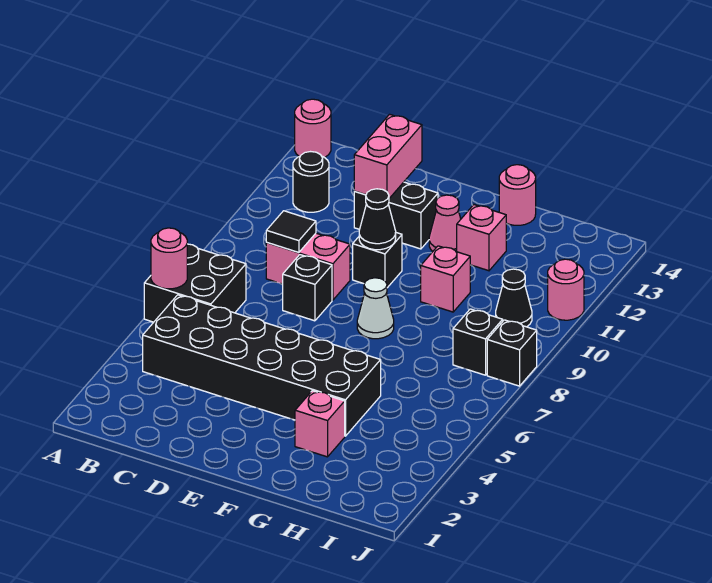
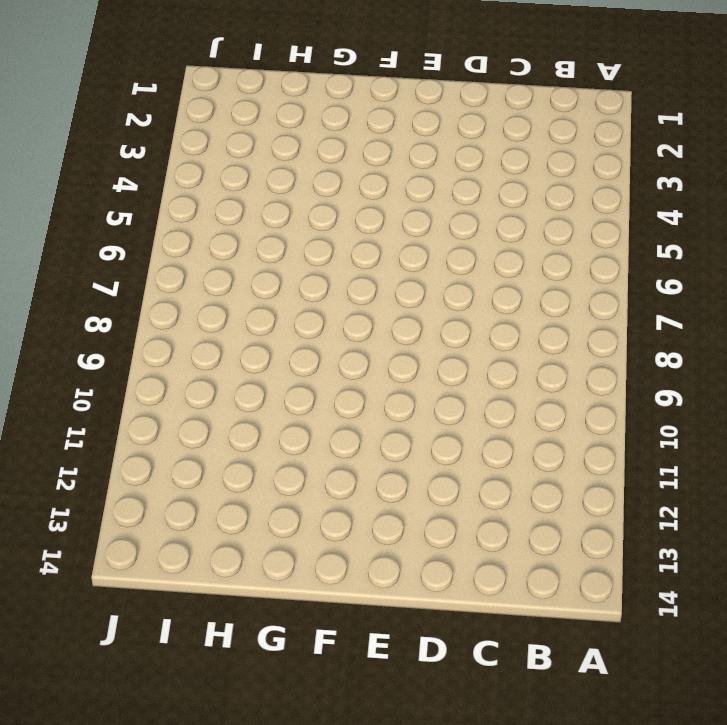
none -> black brick A6:B7 level 1
none -> pink round brick A14 level 1
none -> black brick B4:G5 level 1

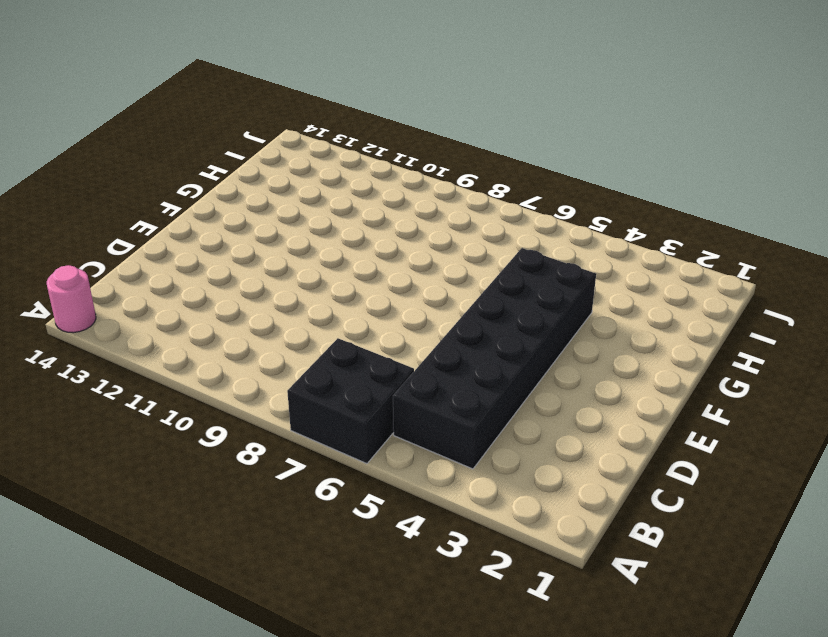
none -> black round brick B12 level 1
none -> pink brick C9:D9 level 1
none -> black brick D8 level 1

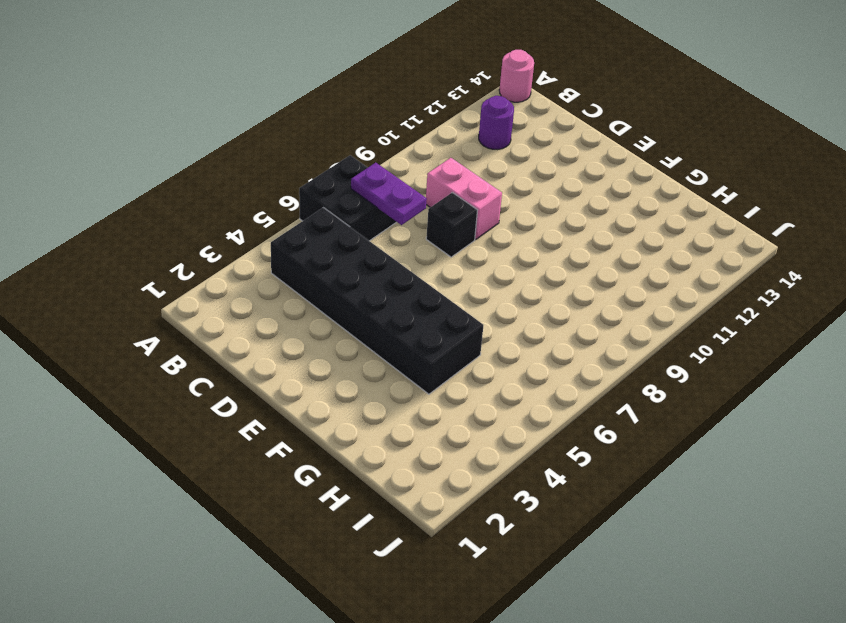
purple plate B7:C7 level 2 -> none
purple round brick B12 level 1 -> black round brick B12 level 1
none -> black brick D12:E12 level 1
none -> black brick E10 level 1
none -> white cone F8 level 1

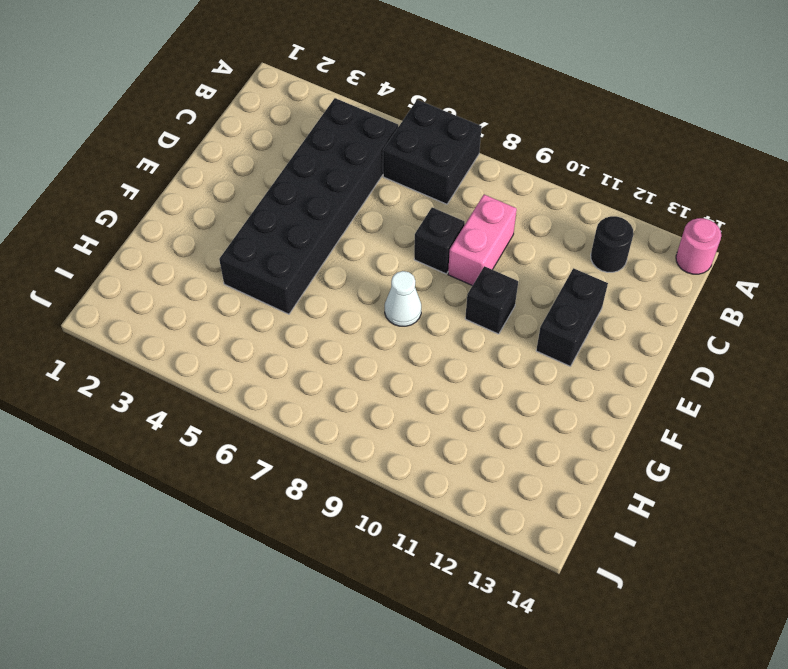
none -> pink cone F12 level 1
none -> pink brick G3 level 1
none -> pink brick G10 level 1

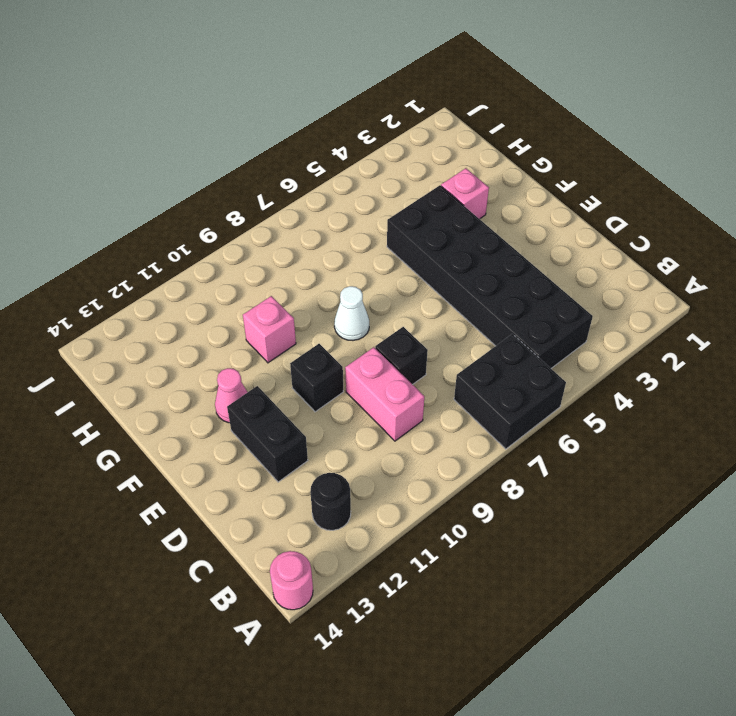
none -> pink brick G12 level 1
none -> pink round brick G14 level 1
none -> black brick I8 level 1

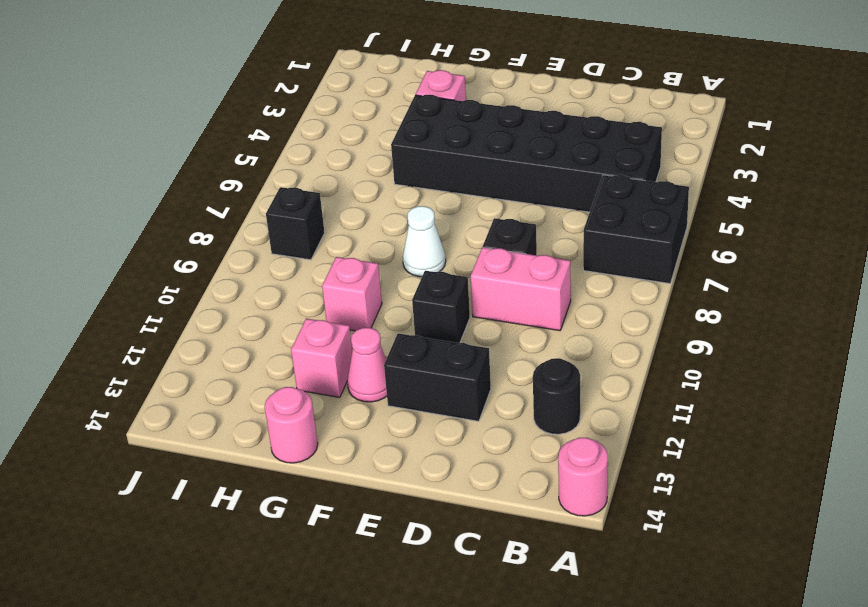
none -> black cone I10 level 1
none -> black brick J8 level 1
none -> pink round brick J11 level 1

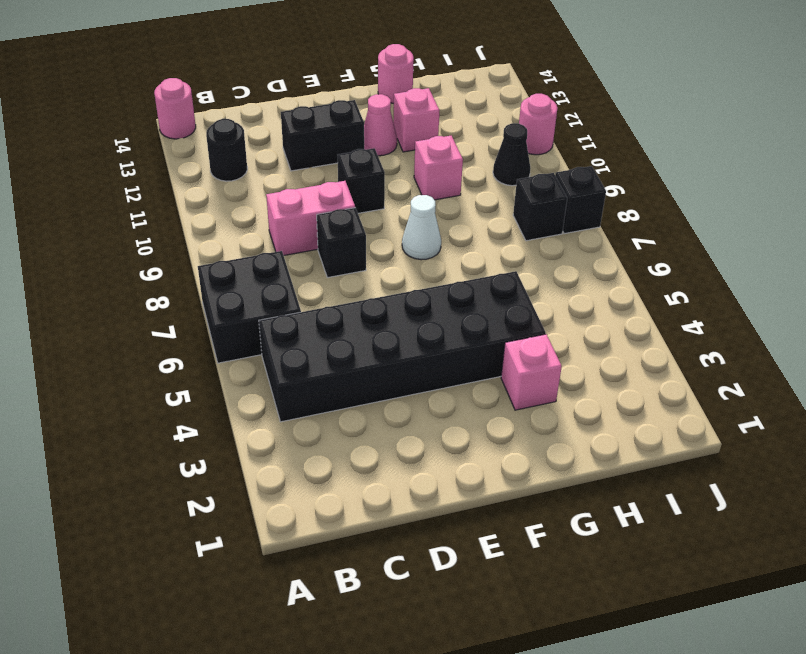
none -> pink round brick A6 level 2
none -> black tile C9 level 2
none -> pink brick D12:D13 level 2

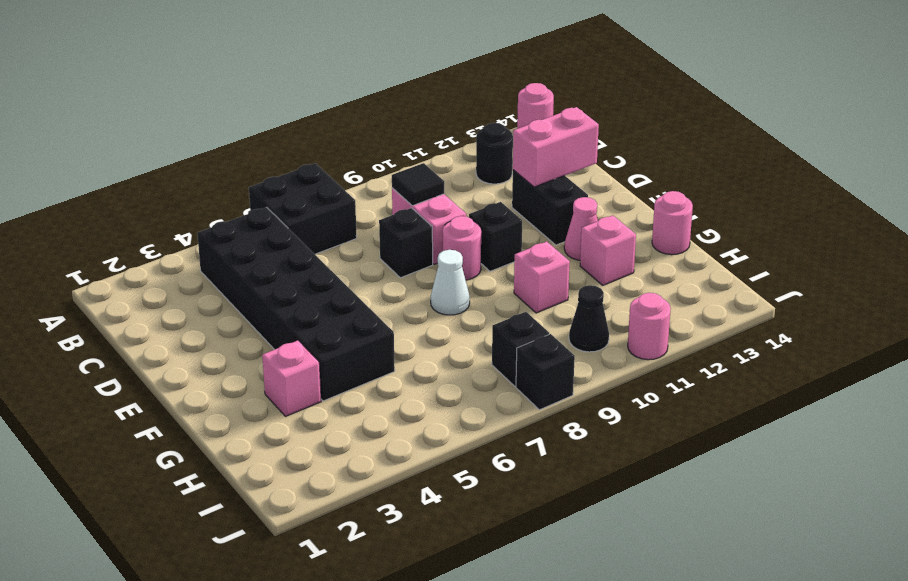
pink round brick E9 level 1 -> pink round brick A6 level 2
none -> black cone E10 level 2

